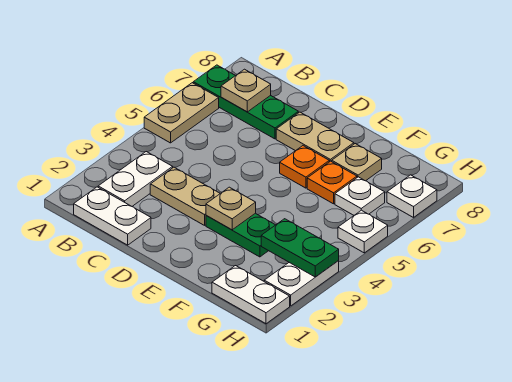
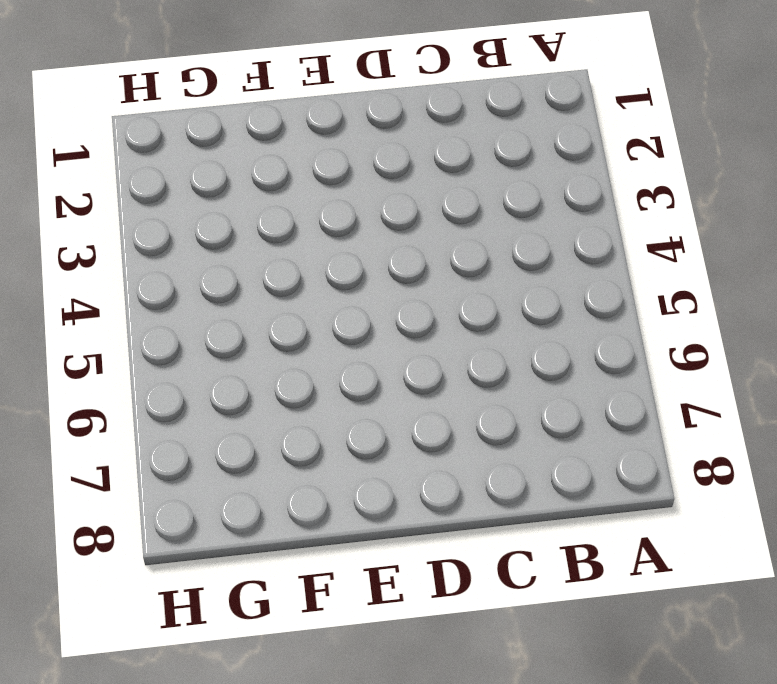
none -> tan plate A5:A6 level 1
none -> green plate A7:C7 level 1
none -> white plate B1:C1 level 1

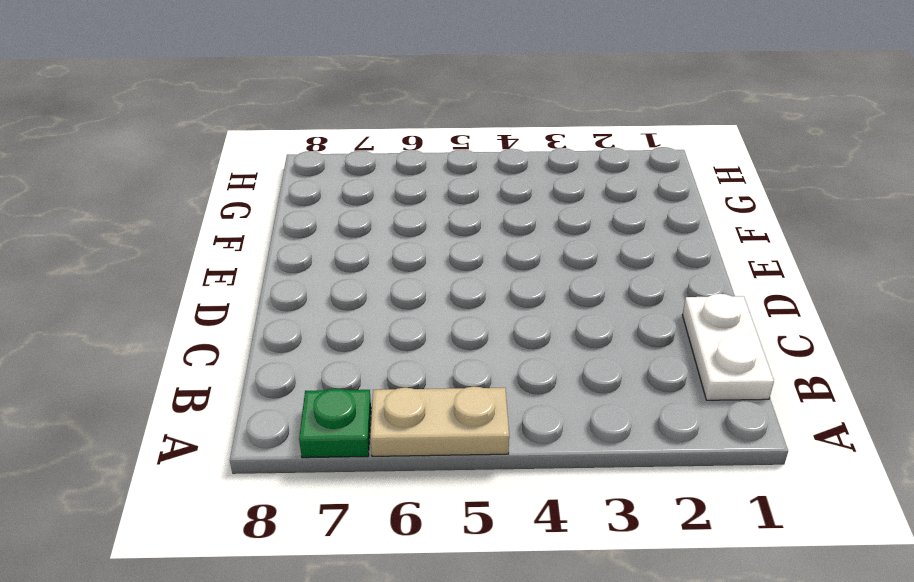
green plate A7 level 1 -> green plate A7:C7 level 1
none -> white plate B2:B3 level 1
none -> tan plate C3:D3 level 1
none -> tan plate D7:E7 level 1

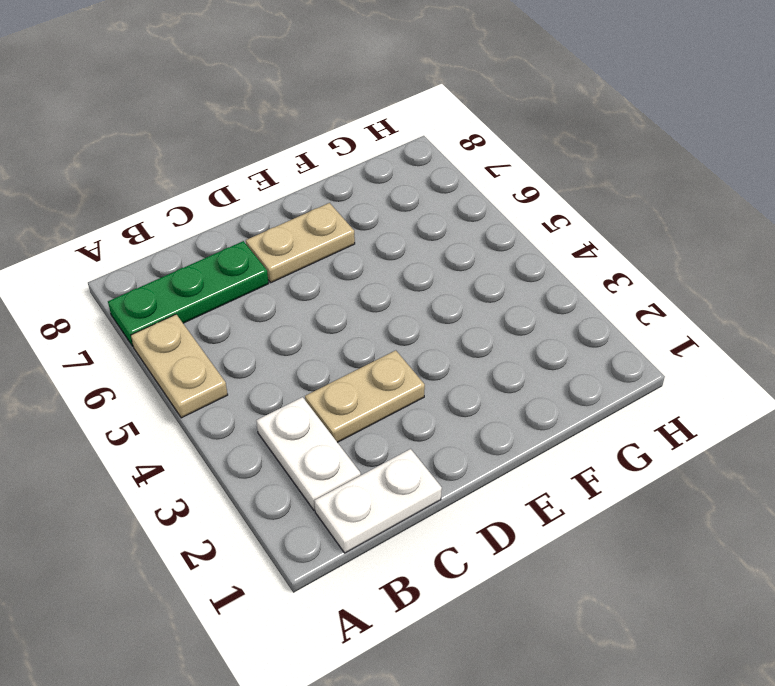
none -> green plate E3:F3 level 1
none -> orange plate E6 level 1
none -> orange plate F6 level 1

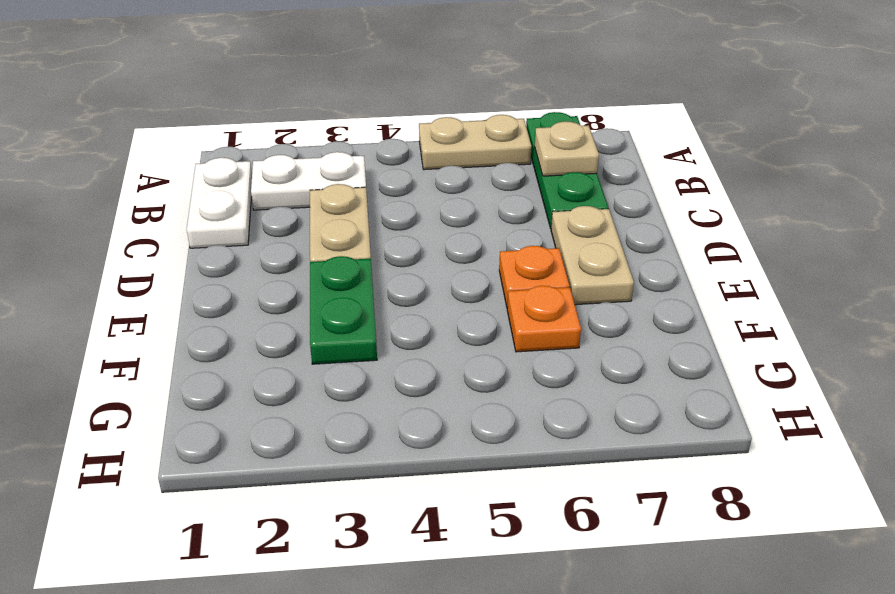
none -> tan plate F7 level 1
none -> white plate G1:H1 level 1
none -> white plate G6 level 1

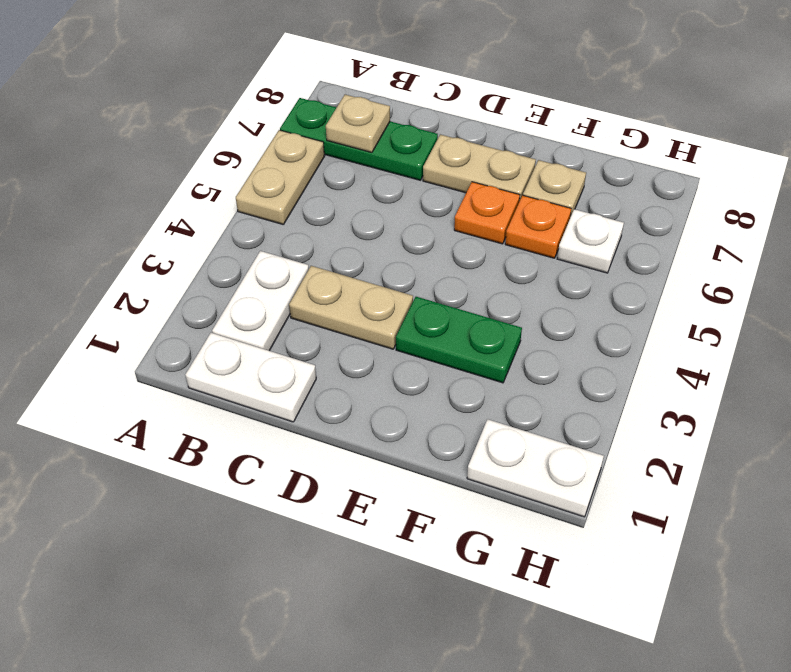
none -> white plate H2:H3 level 1
none -> white plate H5 level 1
none -> white plate H7 level 1

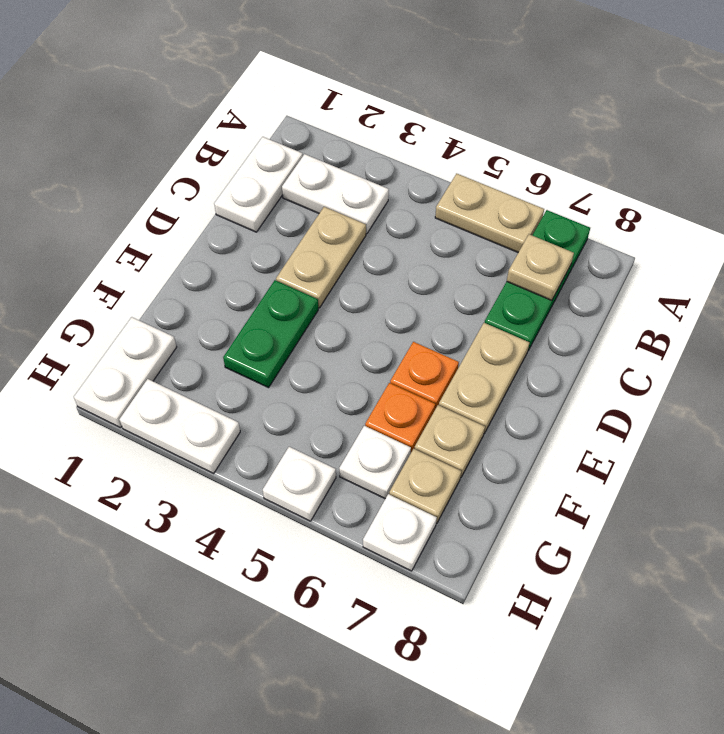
tan plate G7 level 1 -> tan plate E3 level 2
none -> green plate G3:H3 level 2

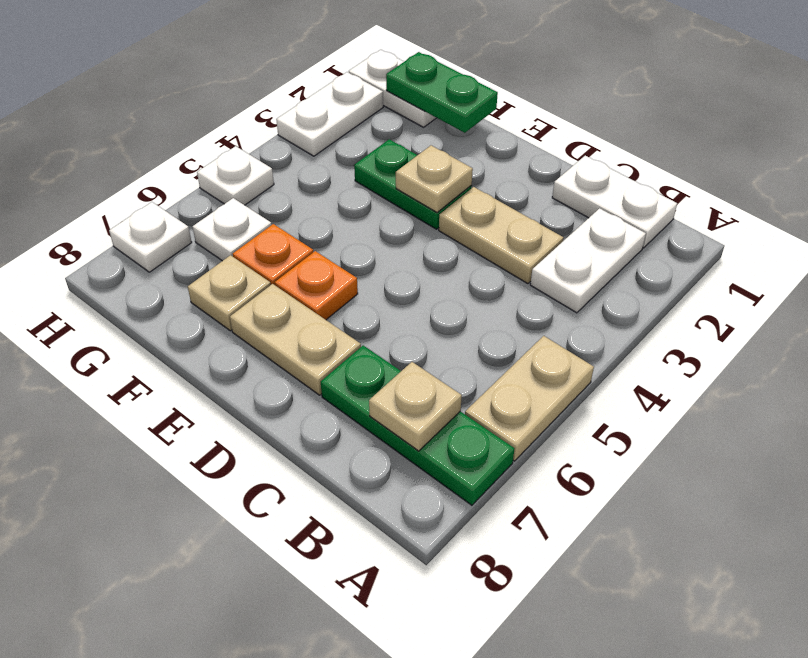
green plate F1:G1 level 2 -> green plate G3:H3 level 2

